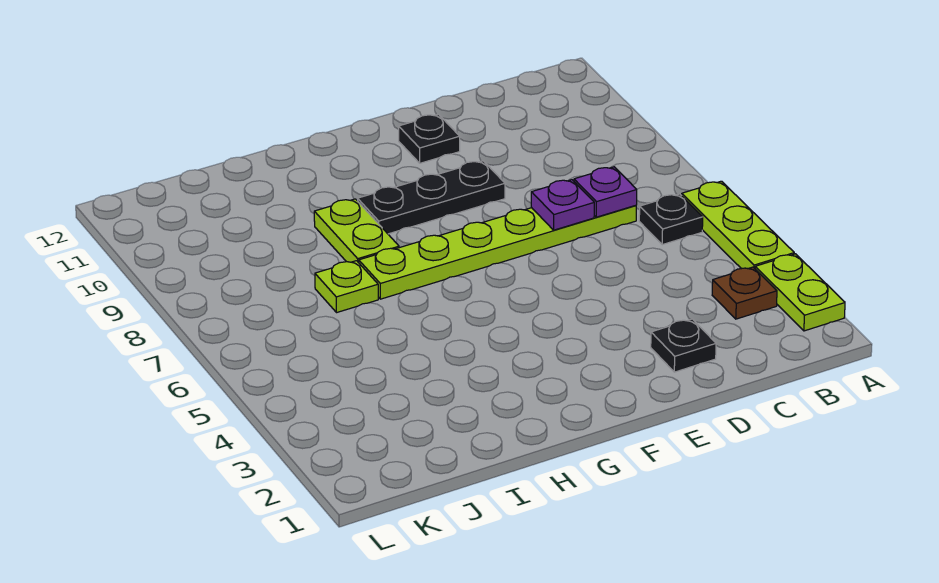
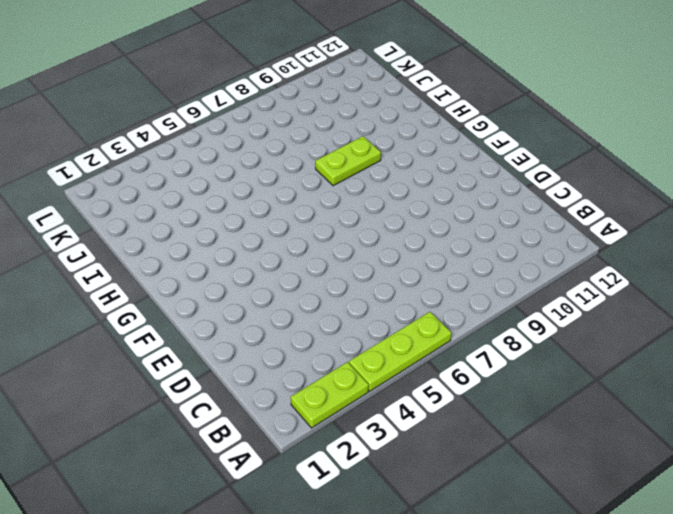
none -> brown plate B3 level 1
none -> black plate B6 level 1
none -> lime plate C7:H7 level 1

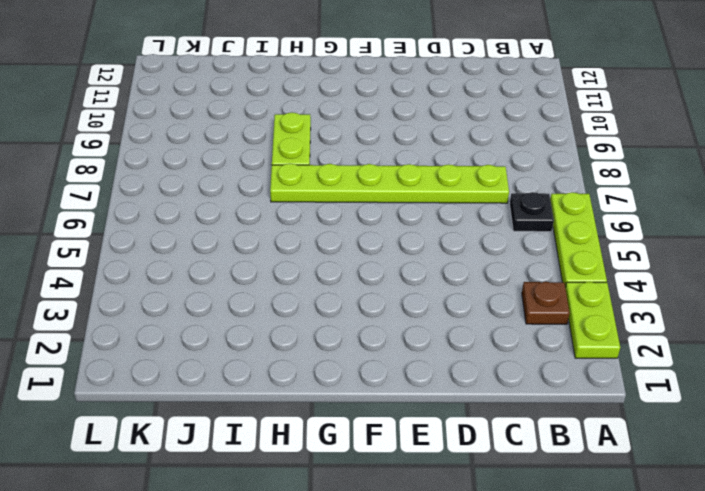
none -> black plate D2 level 1
none -> black plate E9:G9 level 1
none -> black plate E11 level 1

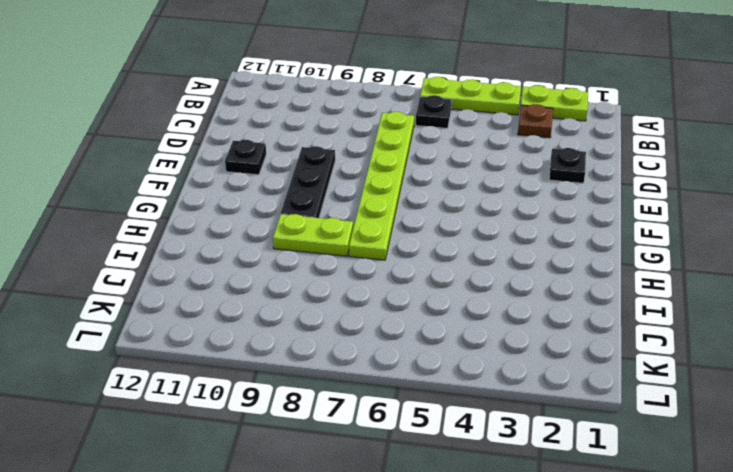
none -> lime plate I7 level 1
none -> purple plate C7 level 2
none -> purple plate D7 level 2

